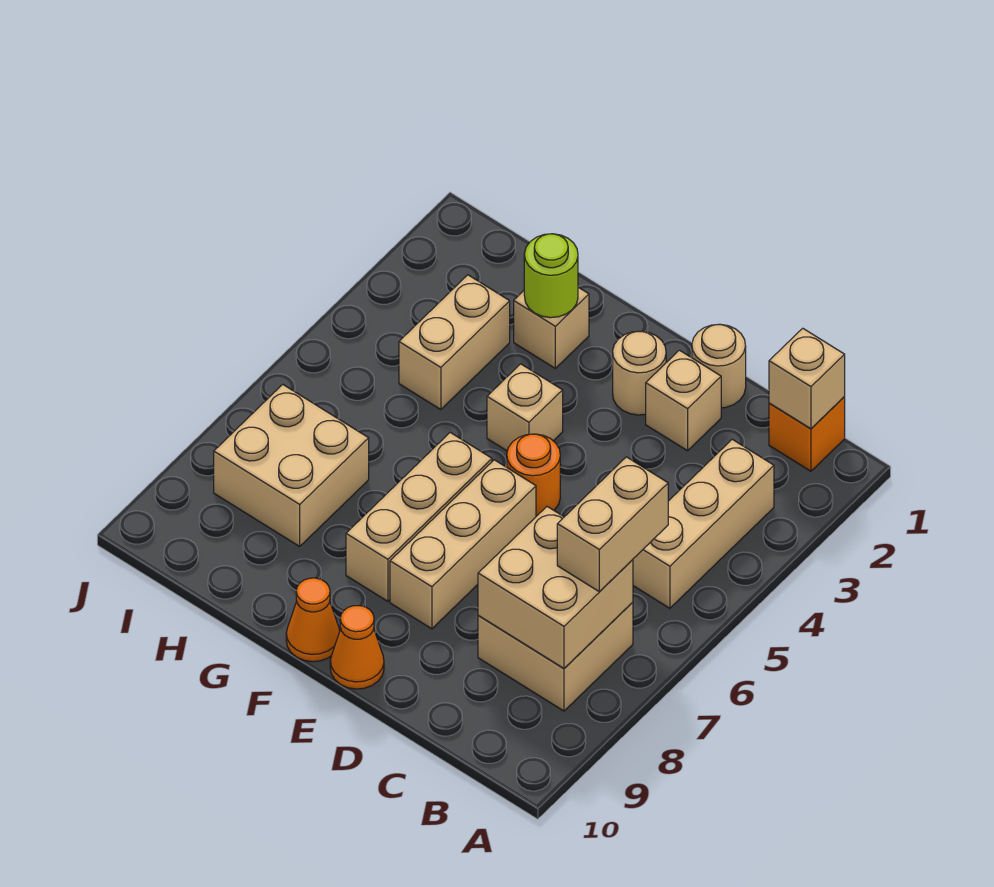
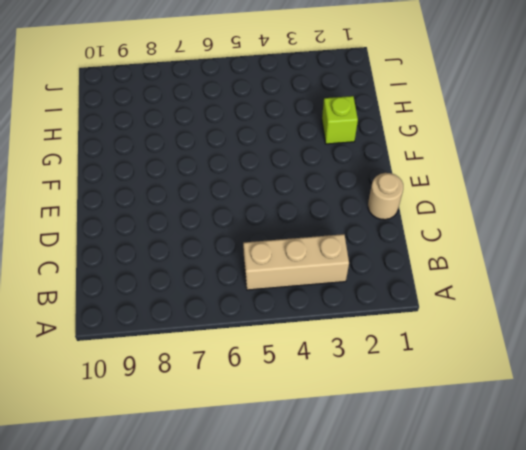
lime brick G2 level 1 -> tan brick G2 level 1
none -> orange brick B1 level 1
none -> tan brick B7:C8 level 1
none -> tan brick D2 level 1

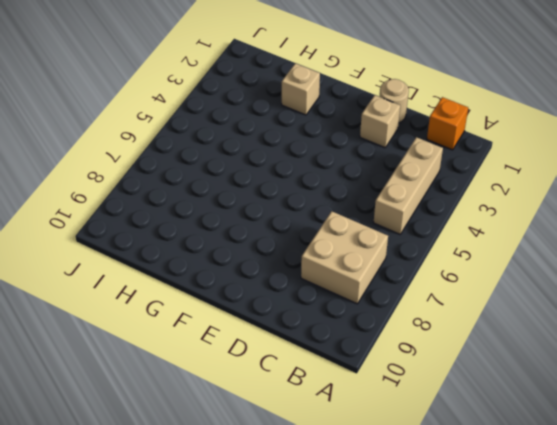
none -> tan round brick E2 level 1
none -> orange round brick E5 level 1
none -> tan brick E6:E8 level 1

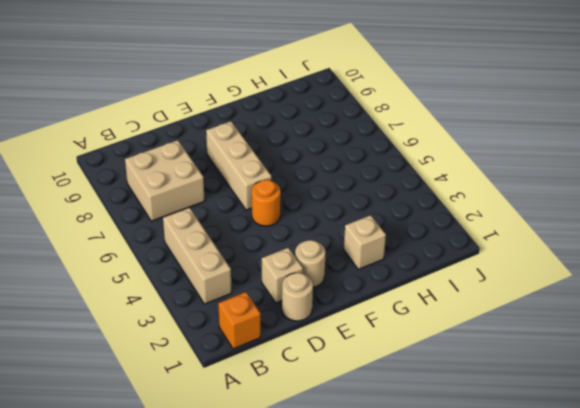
none -> orange cone E10 level 1
none -> tan brick F4 level 1
none -> tan brick F6:F8 level 1

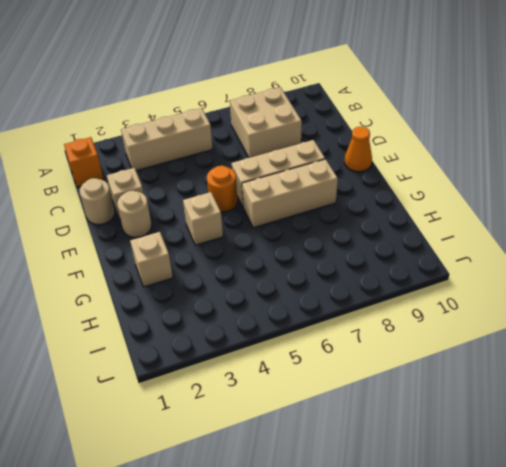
none -> orange cone F10 level 1
none -> tan brick H3:H4 level 1
none -> tan brick H7:I8 level 1

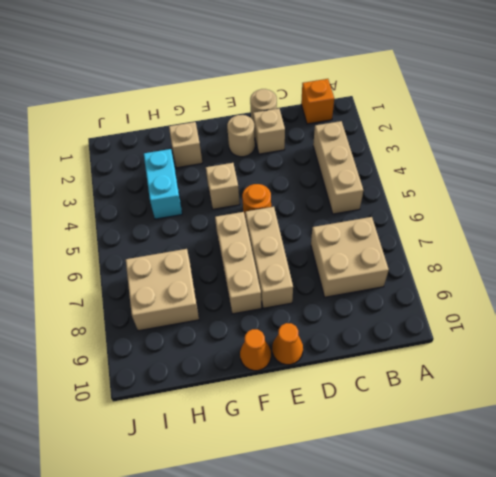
cyan brick H3:H4 level 1 -> tan brick H3:H4 level 1
none -> tan brick B1 level 2
none -> tan brick B7:C8 level 2
none -> lime round brick G2 level 2

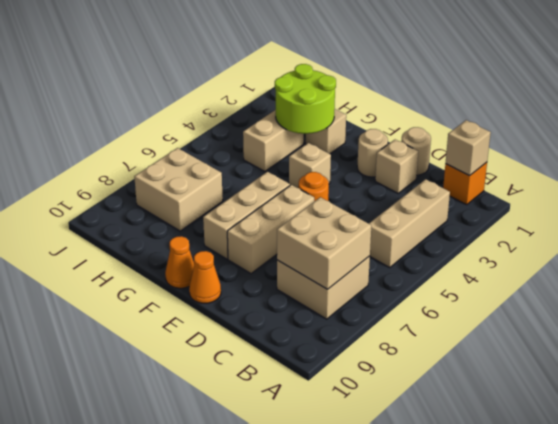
lime round brick G2:H3 level 2 -> lime round brick G2 level 2
none -> tan brick B6:B7 level 3

